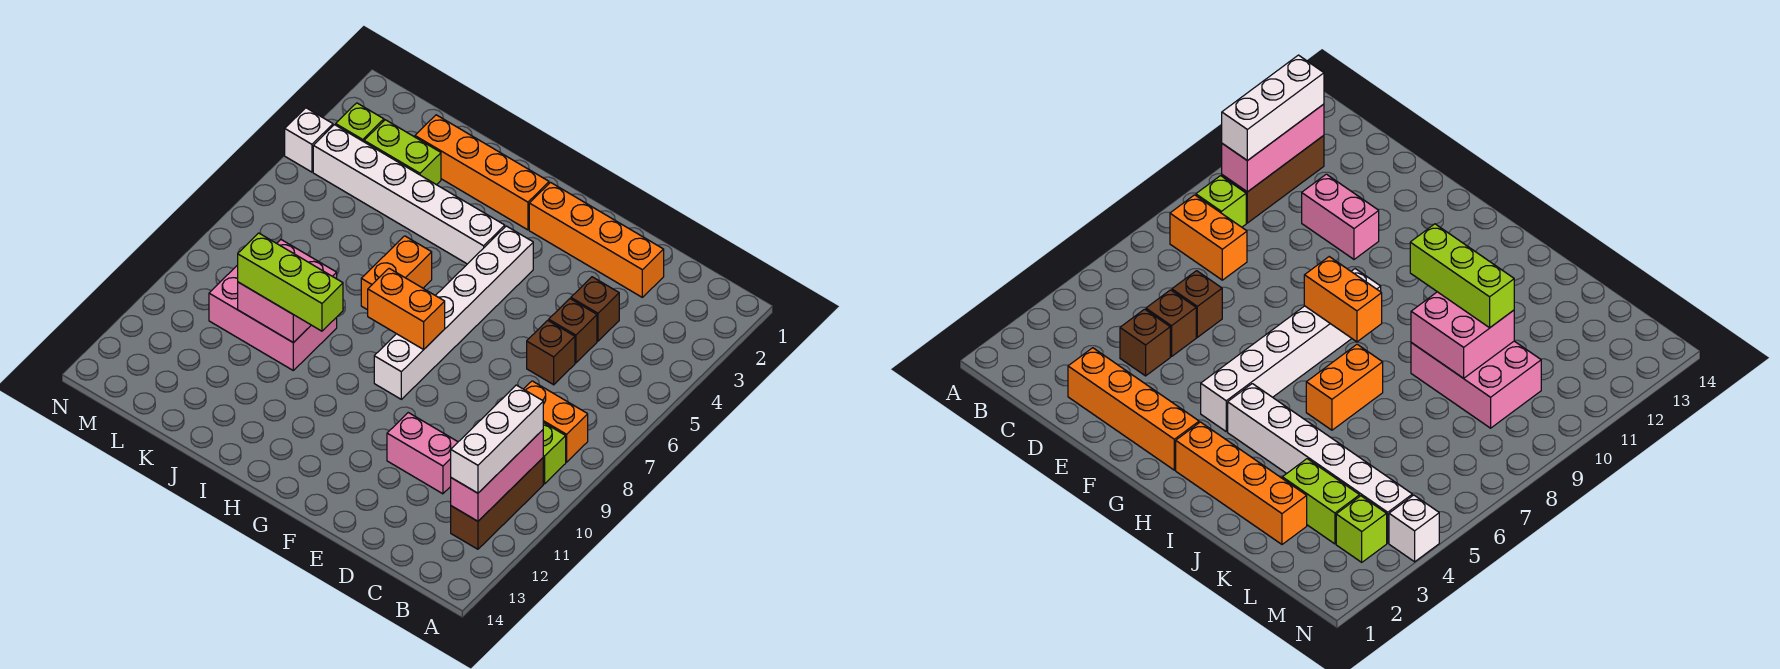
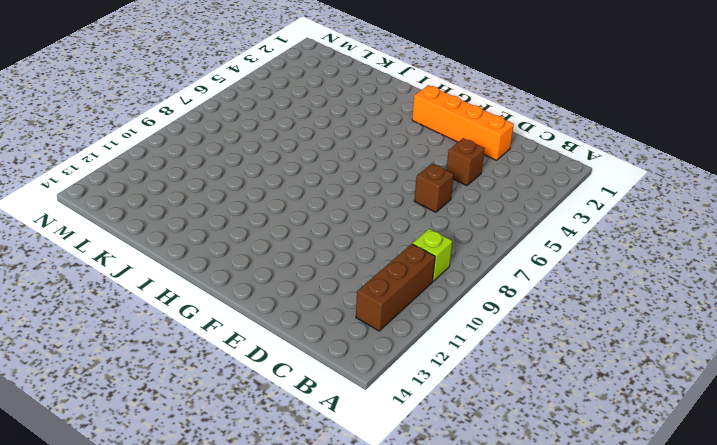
none -> orange brick B8:C8 level 1
none -> brown brick D5 level 1
none -> pink brick D11:E11 level 1

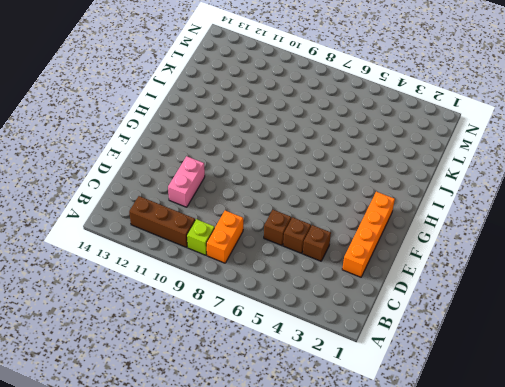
none -> white brick G4:G9 level 1
none -> orange brick H2:K2 level 1
none -> white brick H4:M4 level 1

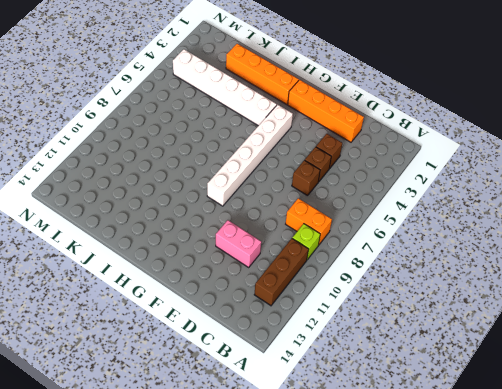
none -> orange brick I6:I7 level 1
none -> pink brick J9:L10 level 1
none -> lime brick K3:L3 level 1

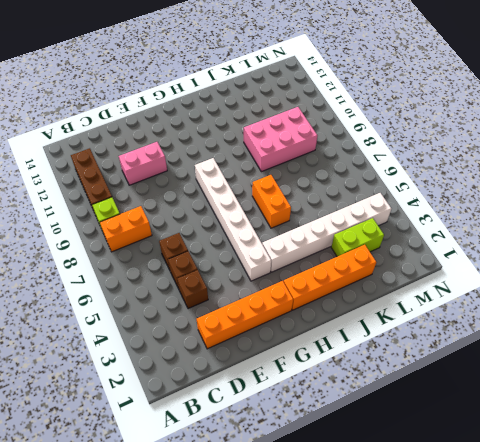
none -> lime brick M3 level 1
none -> white brick N4 level 1
none -> pink brick B10:B12 level 2

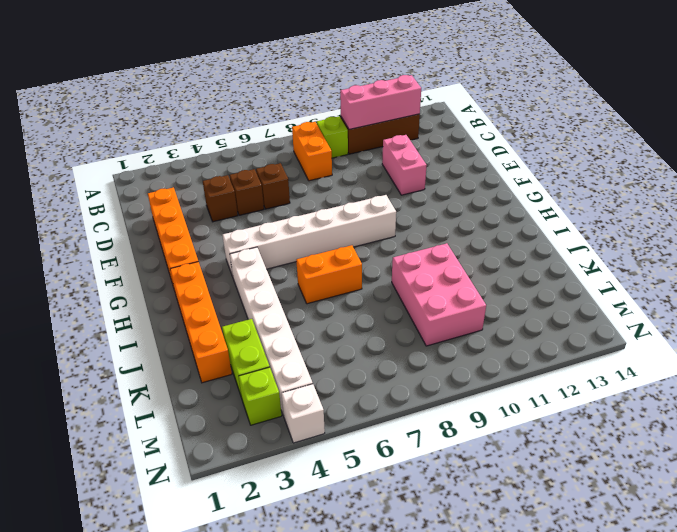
none -> orange brick G8:H8 level 2
none -> pink brick J9:K10 level 2
none -> white brick B10:B12 level 3

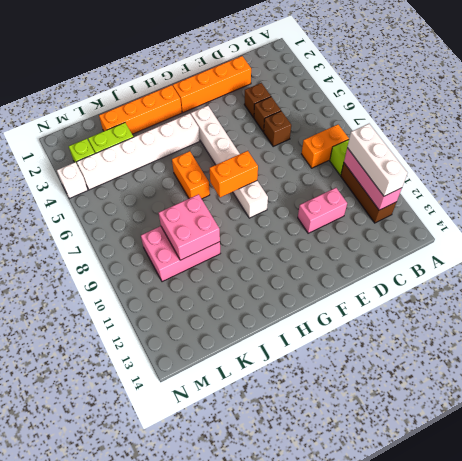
none -> lime brick I10:K10 level 3

